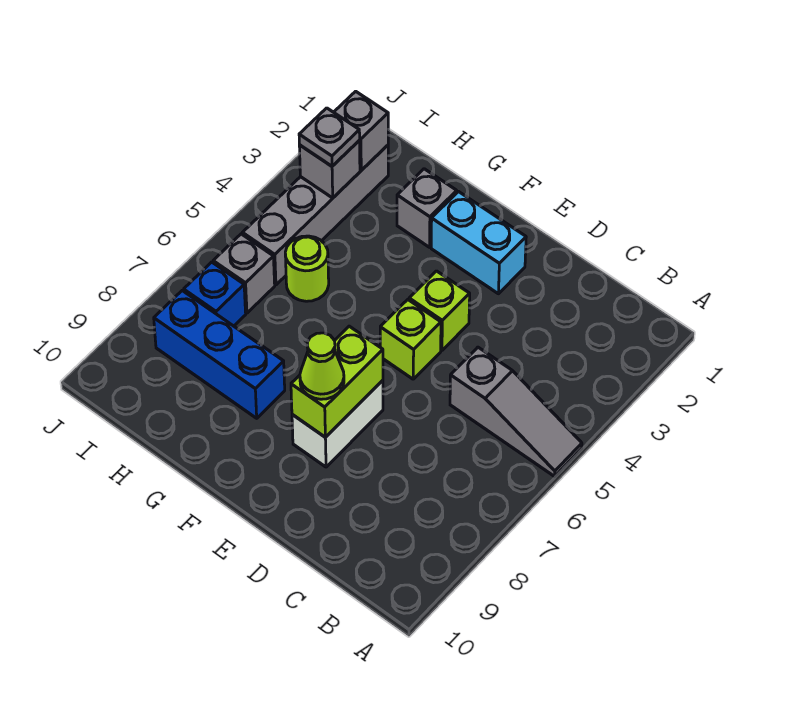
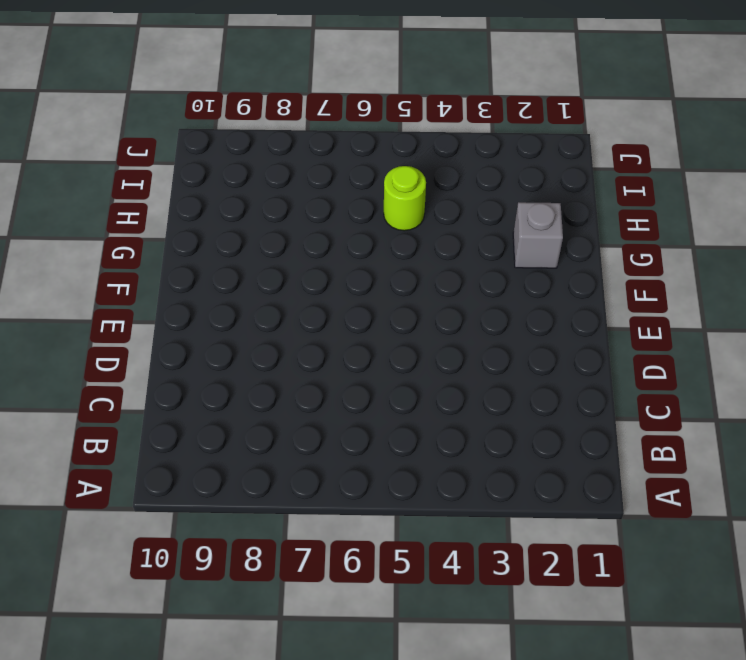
none -> grey slope A5:C5 level 1 top C
none -> cyan brick E2:F2 level 1
none -> lime brick E4 level 1

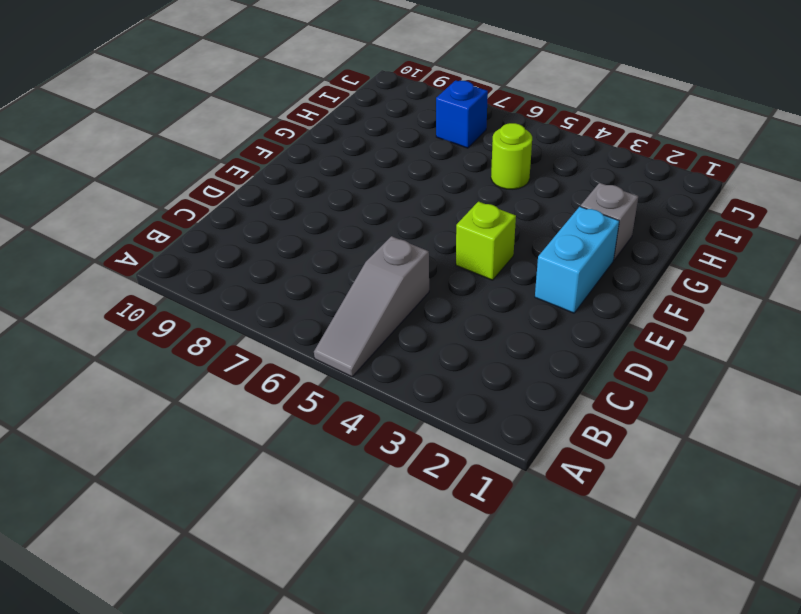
none -> lime brick E5 level 1
none -> white brick E7:E8 level 1
none -> blue brick G8:I8 level 1

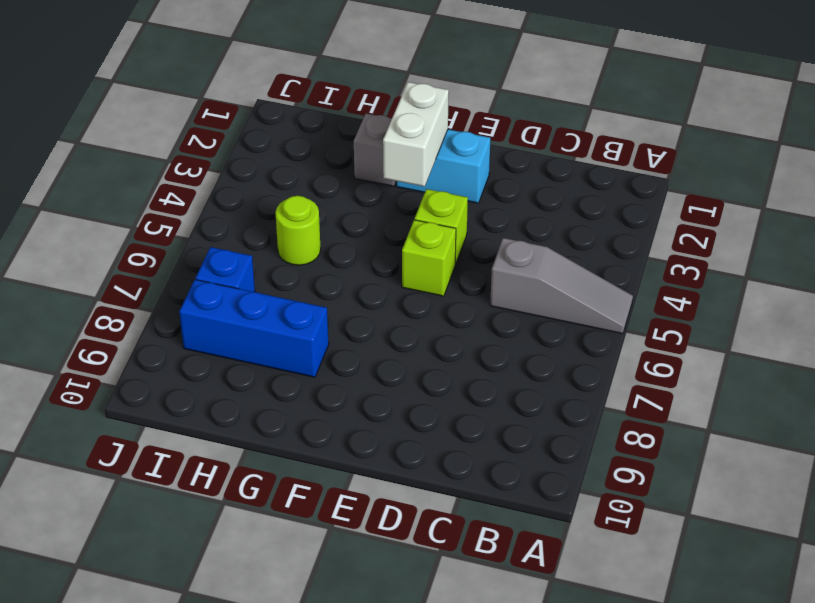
white brick F2:F3 level 2 -> white brick E7:E8 level 1
none -> grey brick I2:I5 level 1
none -> grey brick I6 level 1
none -> lime brick E7:E8 level 2

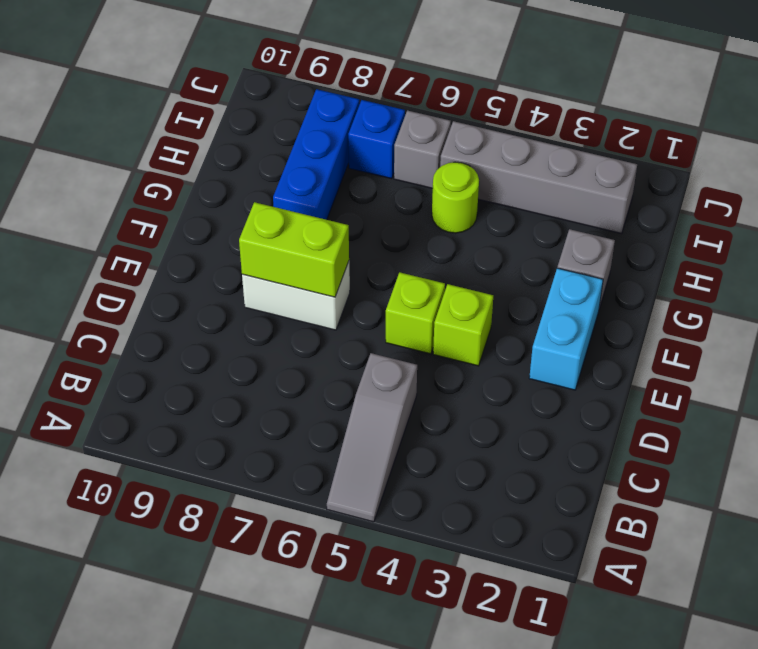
none -> grey brick I2 level 2
none -> grey brick I3 level 2
none -> lime cone E8 level 3

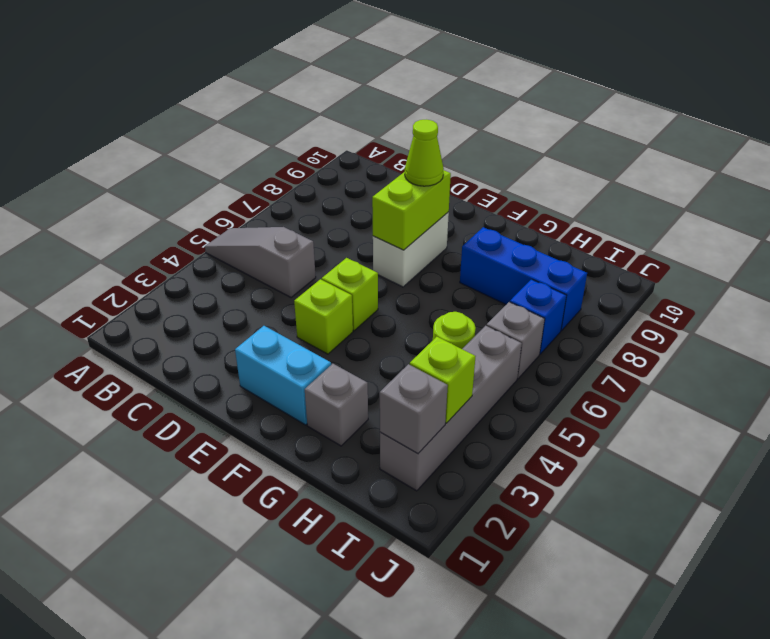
lime brick I3 level 2 -> grey brick I3 level 2
none -> grey plate I3 level 3

